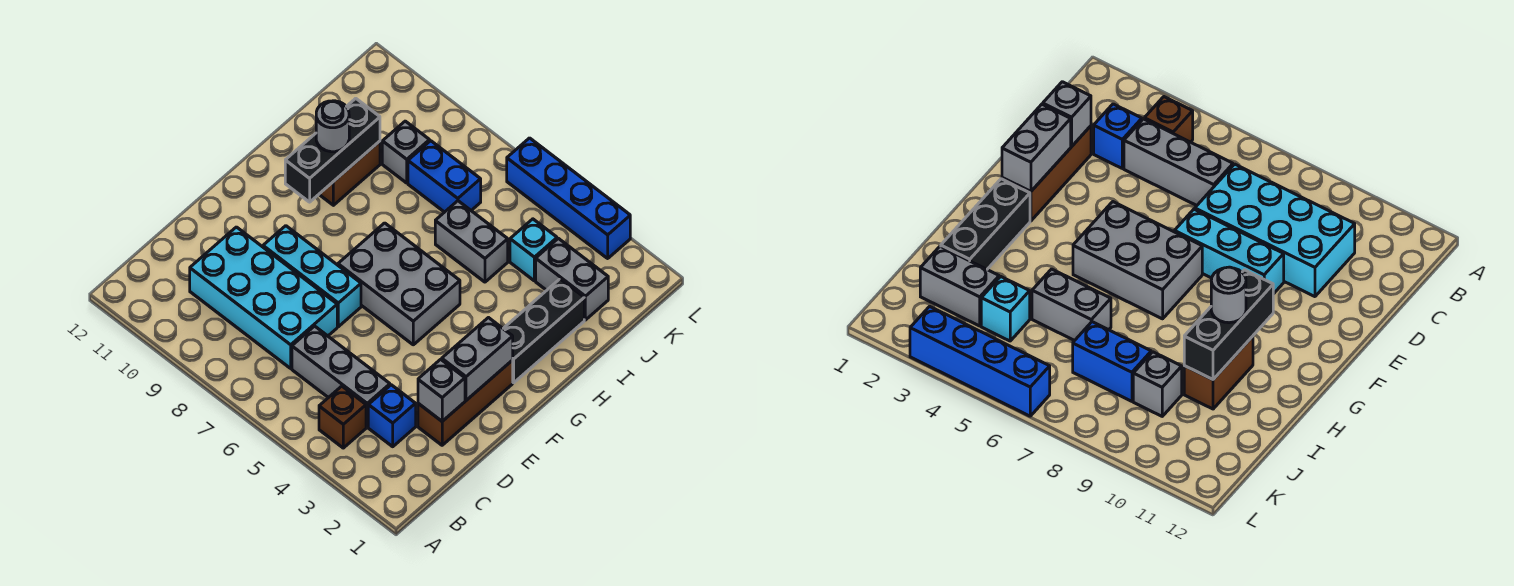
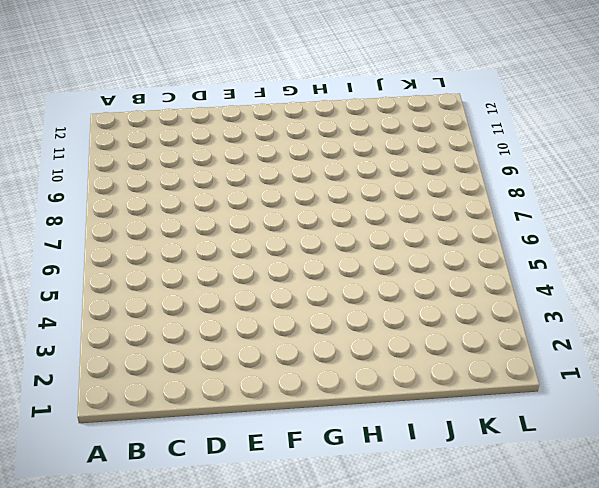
none -> brown brick B4 level 1
none -> blue brick C3 level 1
none -> grey brick C4:C6 level 1

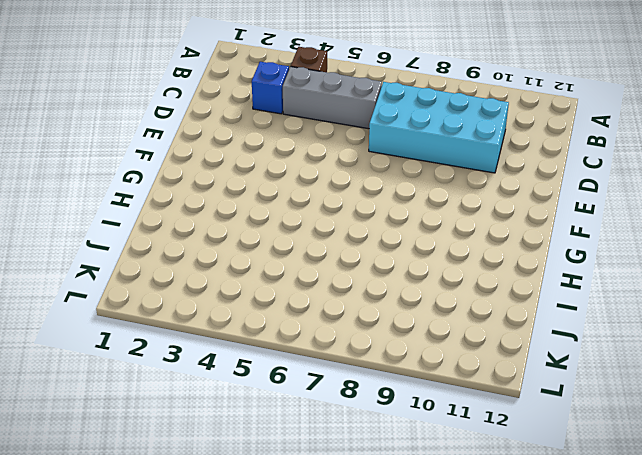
none -> brown brick D2:F2 level 1
none -> cyan brick E7:E9 level 1
none -> grey brick F5:G7 level 1

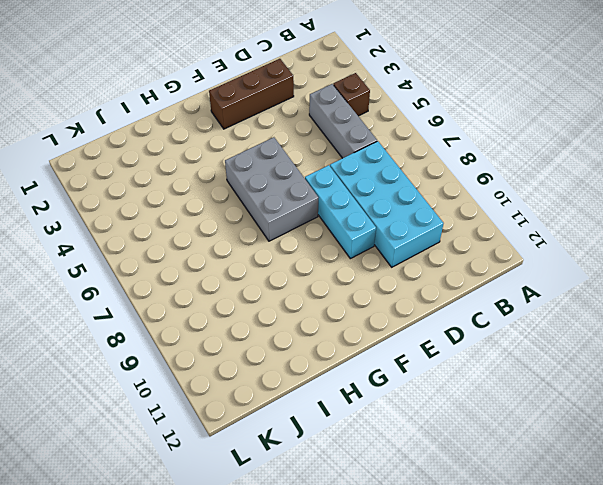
none -> blue brick C3 level 1
none -> black brick G2:I2 level 1
none -> brown brick H10:I10 level 1

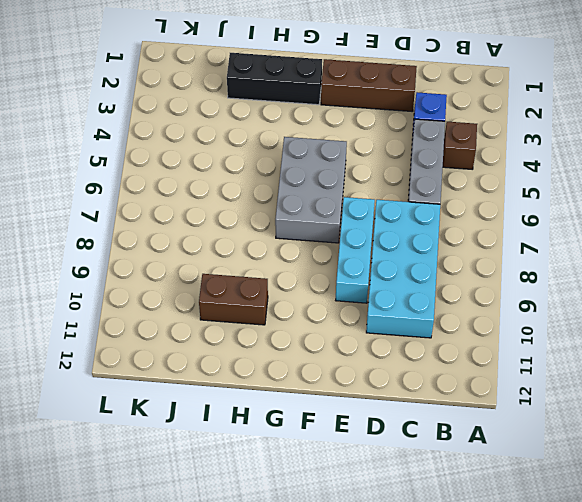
none -> grey brick I5:I6 level 1
none -> grey brick J2:J3 level 1
none -> cyan brick J4 level 1

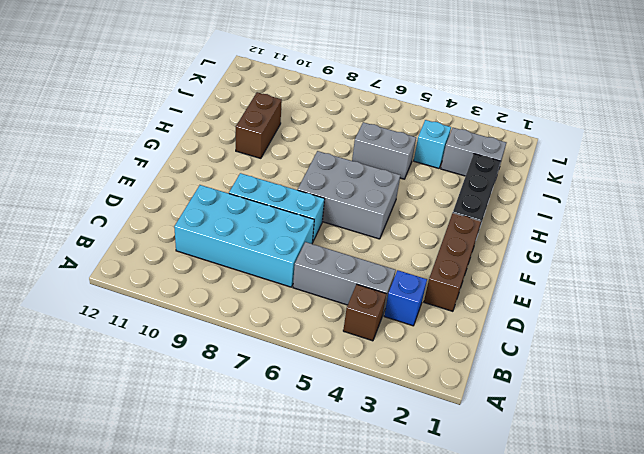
none -> blue brick J7:J8 level 1
none -> grey brick J9 level 1
none -> blue brick L3:L6 level 1

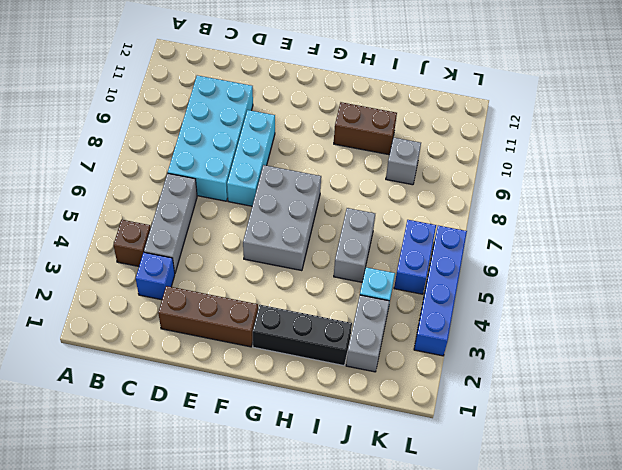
blue brick K5:K6 level 1 -> blue brick J7:J8 level 1
none -> grey brick D2 level 2
none -> grey brick E2:F2 level 2
none -> black brick G10:I10 level 2

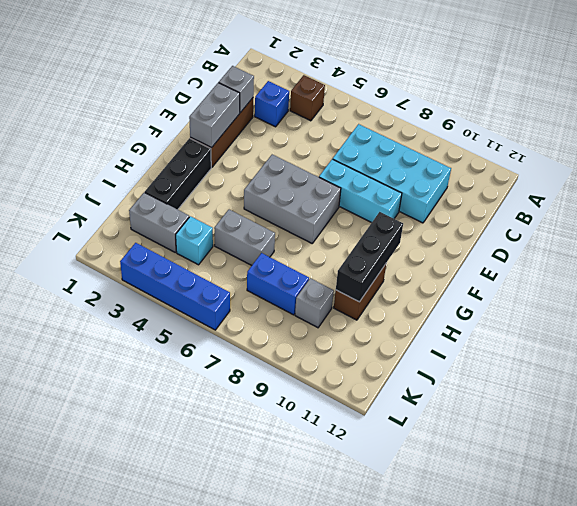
none -> grey brick C4:C6 level 1
none -> grey round brick H10 level 3

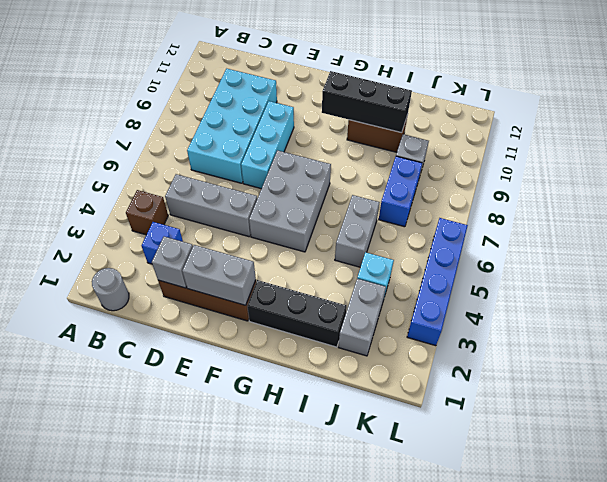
grey round brick B1 level 1 -> grey round brick H10 level 3
grey brick C5:E5 level 1 -> grey brick C4:C6 level 1

